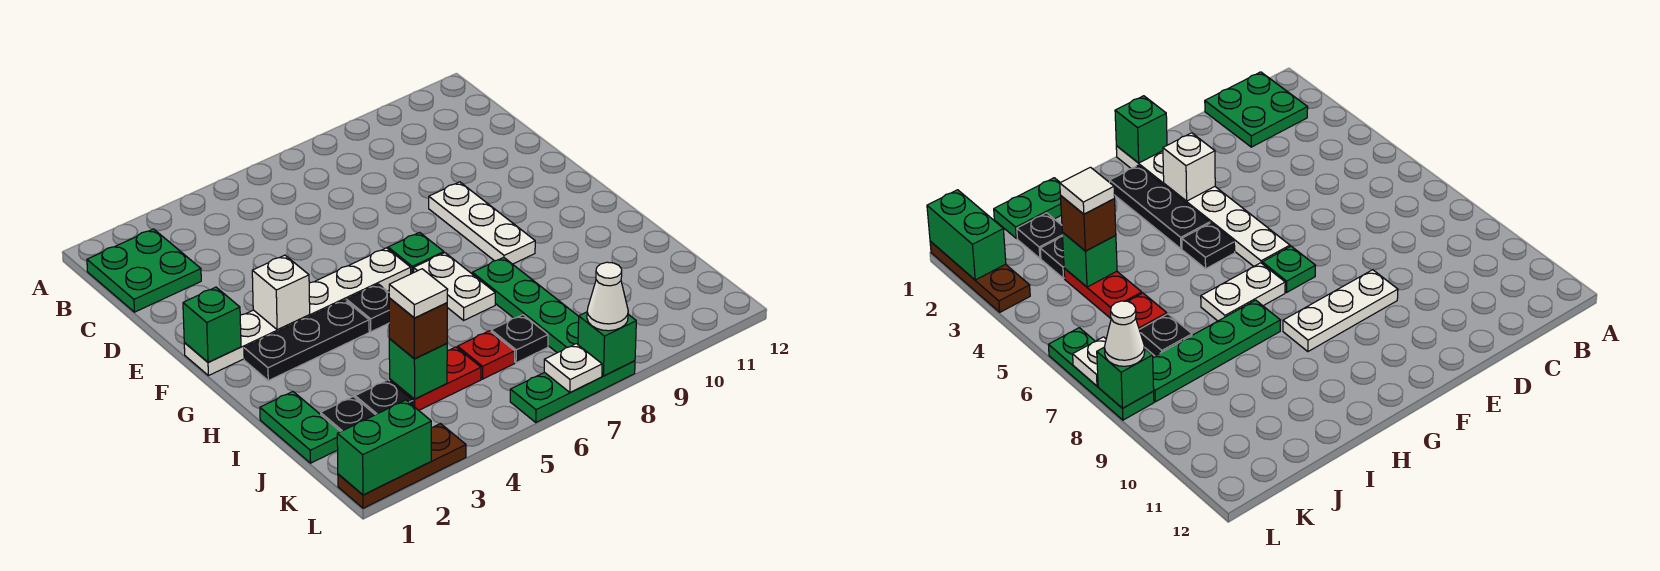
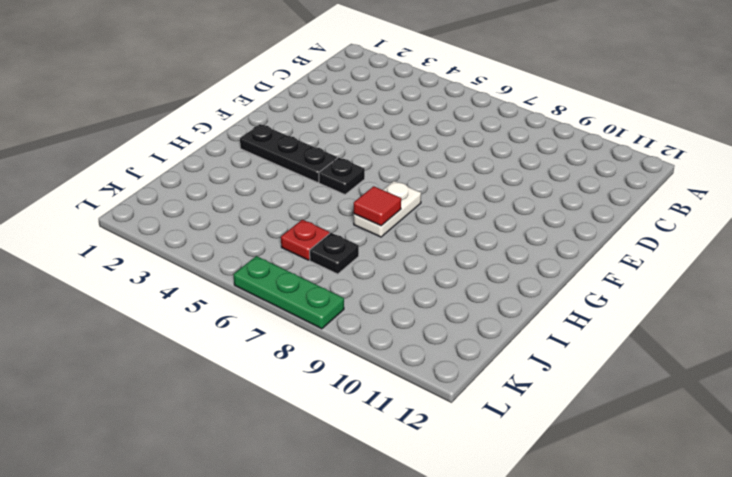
red tile H7 level 2 -> none
none -> green plate B1:C2 level 1
none -> white plate E9:G9 level 1
none -> white plate F1:F6 level 1

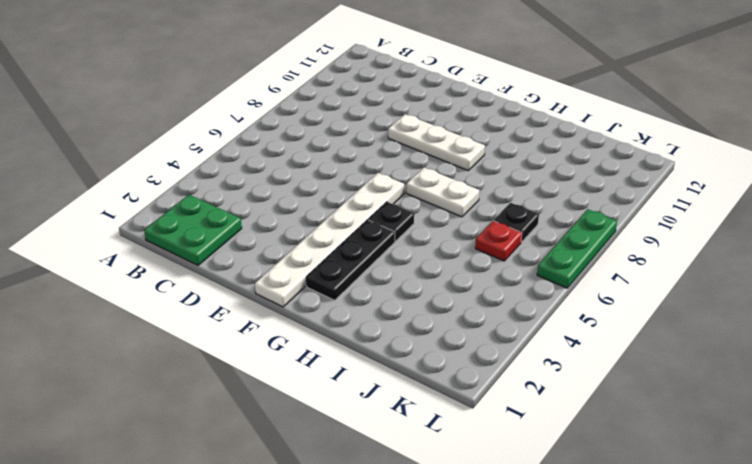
none -> green plate F7 level 1
none -> green plate H8:K8 level 1
none -> green plate I1:J1 level 1

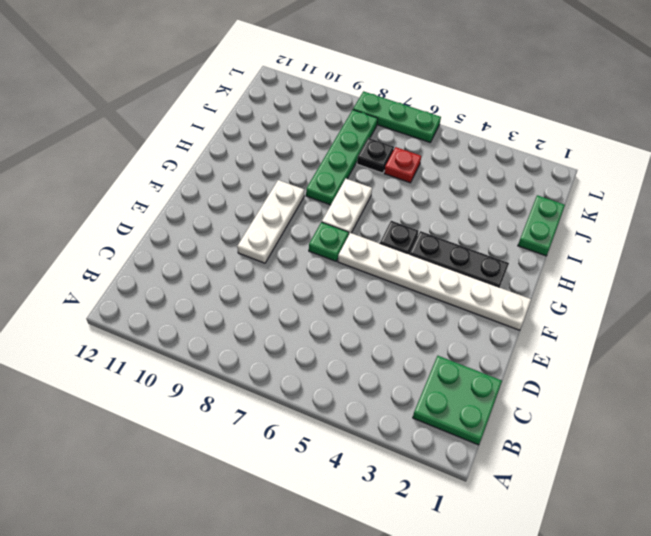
none -> black plate J2 level 1
none -> black plate J3 level 1
none -> red plate J4:J5 level 1

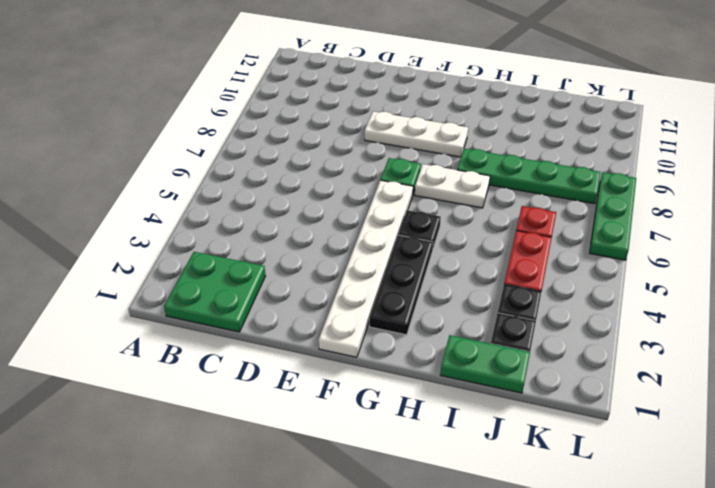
none -> black plate J7 level 1
none -> brown plate L1:L3 level 1
none -> green brick F1 level 2

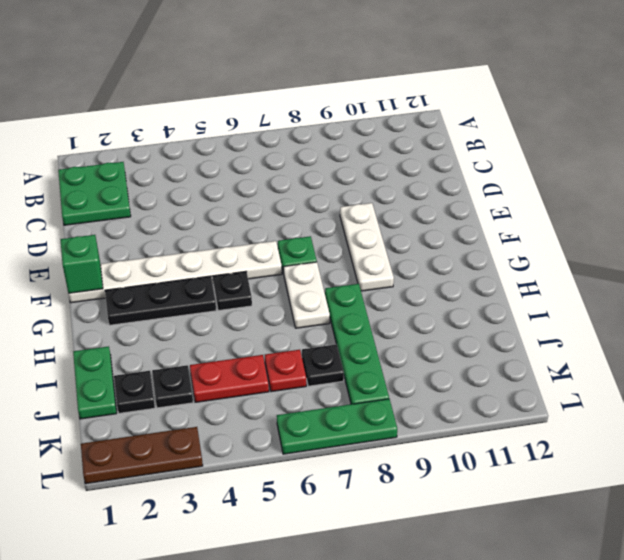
none -> white brick F3 level 2
none -> green brick J4 level 2
none -> green brick L1:L2 level 2

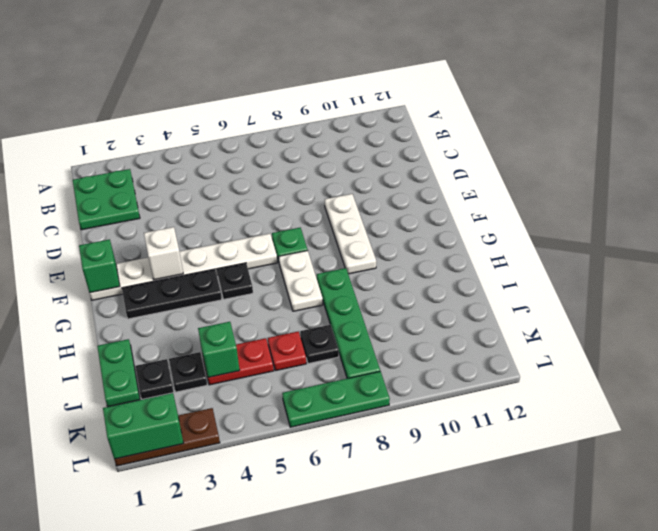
none -> white plate L7 level 2
none -> green brick L8 level 2
none -> brown brick J4 level 3

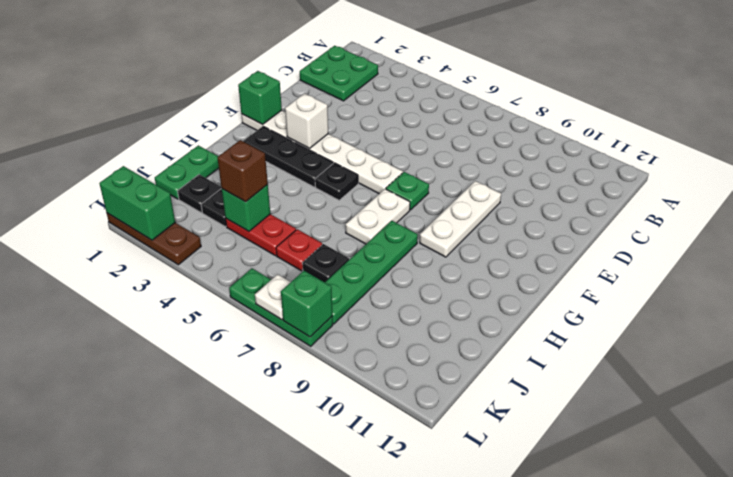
none -> white cone L8 level 3
none -> white tile J4 level 4

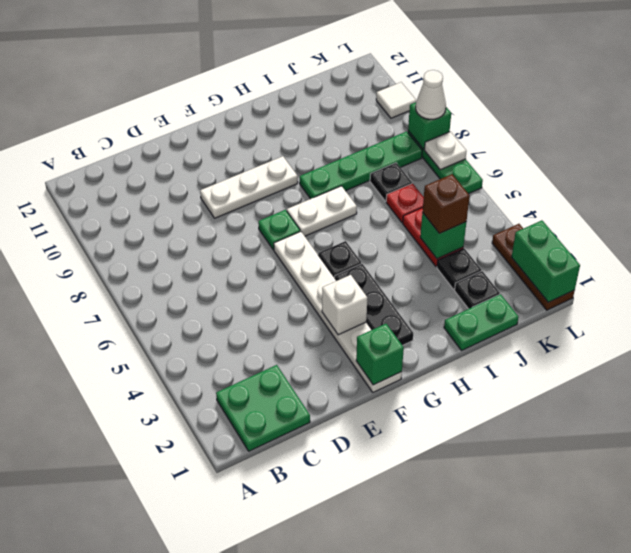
white tile L10 level 1 -> white tile J4 level 4

